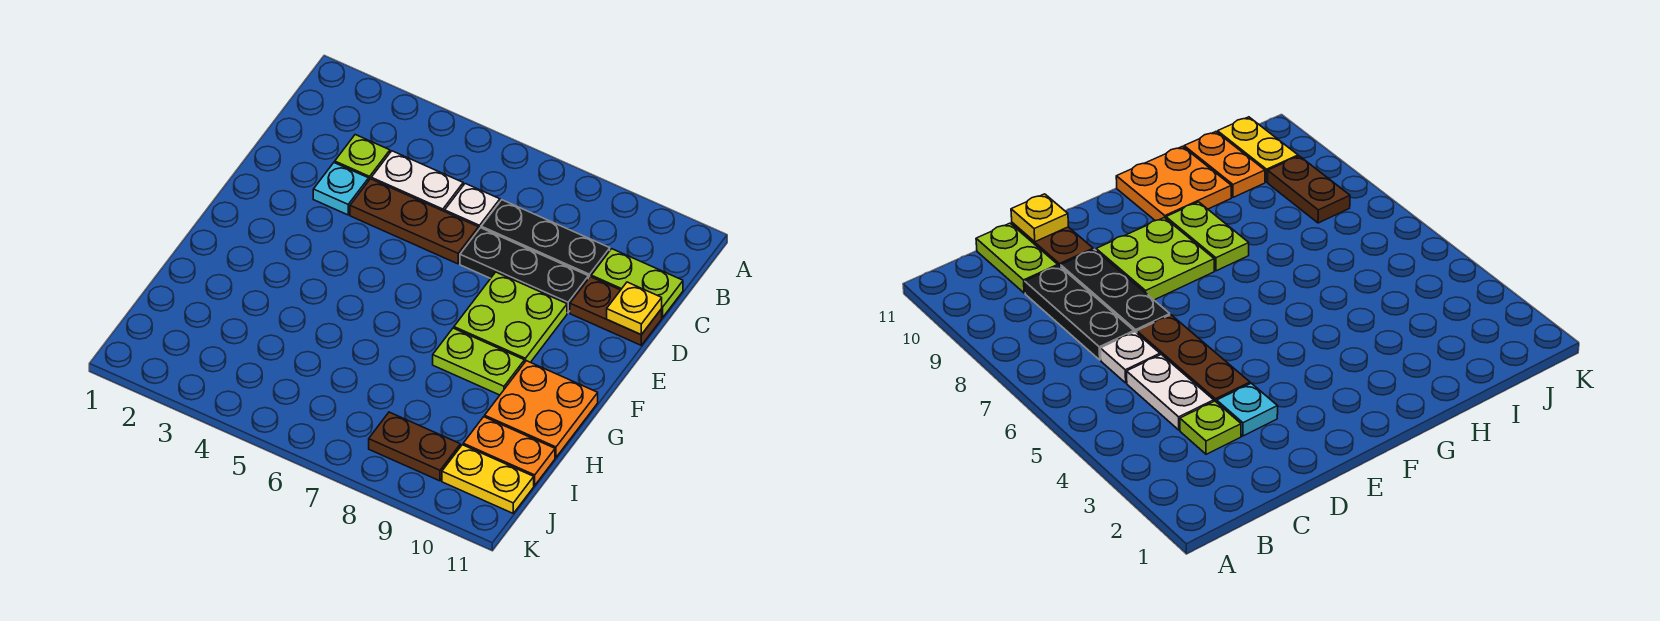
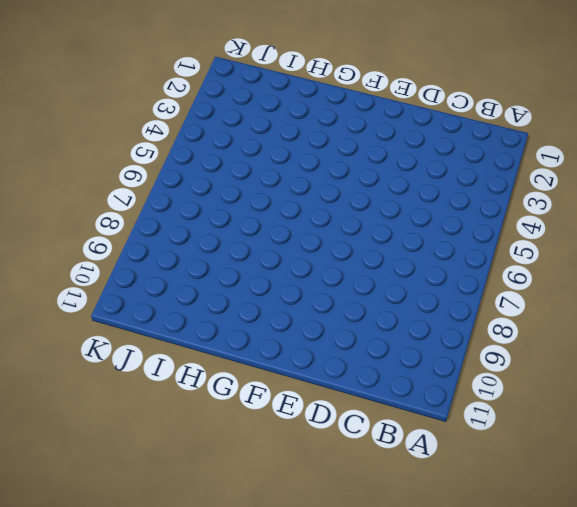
none -> lime plate C3 level 1
none -> white plate C4:C5 level 1
none -> white plate C6 level 1

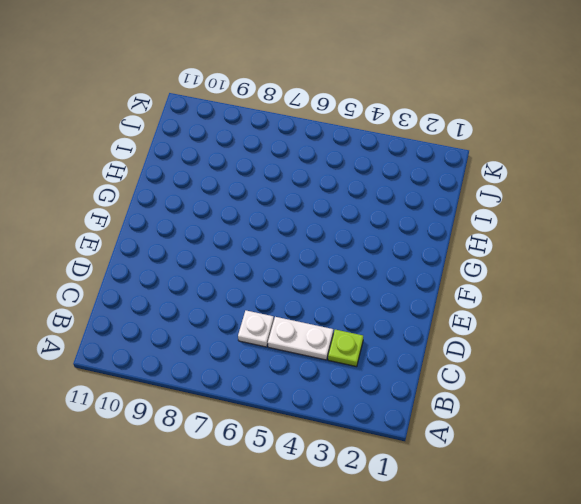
none -> black plate C7:C9 level 1
none -> lime plate C10:C11 level 1
none -> cyan plate D3 level 1

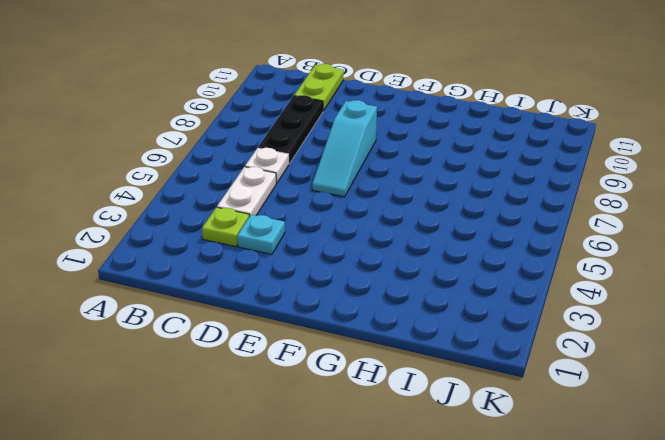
cyan slope E6:E8 level 1 top 8 -> lime plate E8:F9 level 1
none -> brown plate D4:D6 level 1
none -> black plate D7:D9 level 1
none -> brown plate D10:D11 level 1

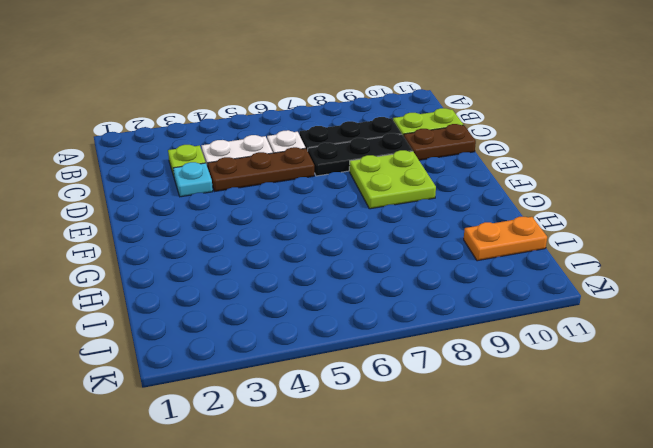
none -> lime plate G8:G9 level 1
none -> orange plate G10:H11 level 1
none -> brown plate J8:J9 level 1

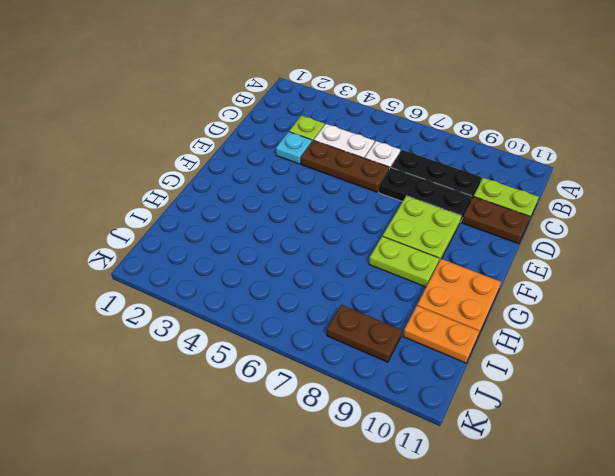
none -> yellow plate J10:J11 level 1
none -> yellow plate D11 level 2

